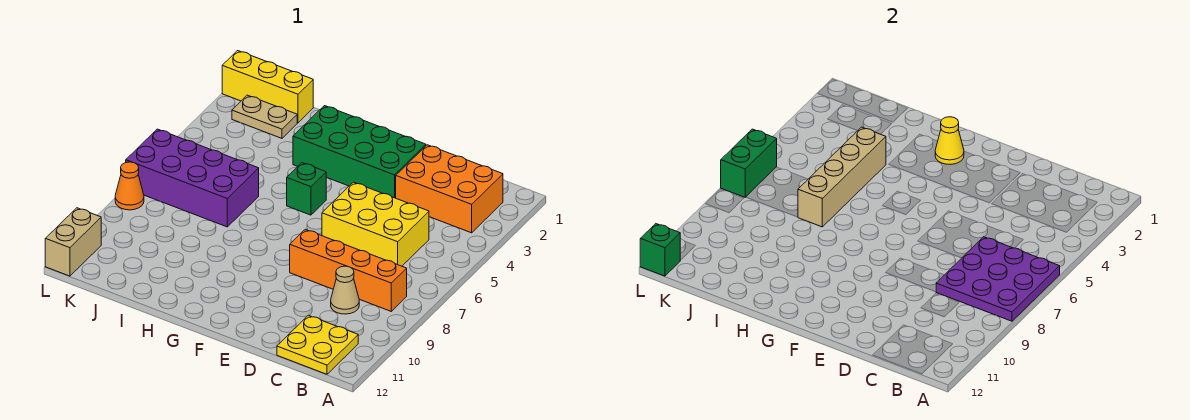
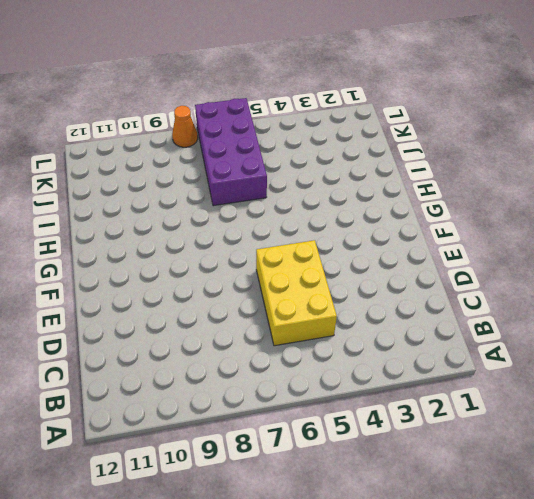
none -> orange brick B2:D3 level 1
none -> orange brick B8:E8 level 1
none -> yellow plate B11:C12 level 1

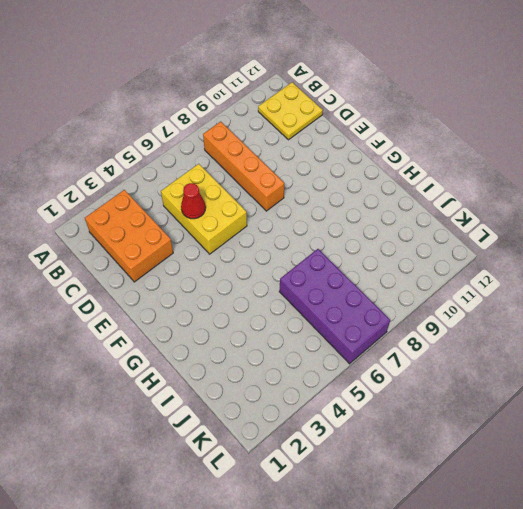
red cone D5 level 2 -> none
none -> tan cone C9 level 1
none -> green brick E2:H3 level 1
none -> green brick G5 level 1

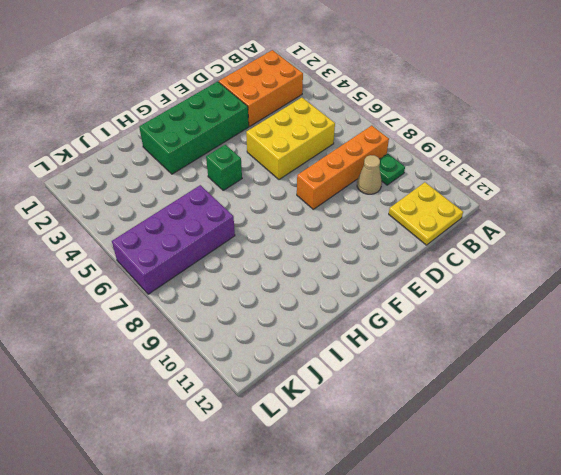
green plate B9 level 1 -> none
none -> yellow brick J1:L1 level 1
none -> tan plate J2:K2 level 1
none -> orange cone L8 level 1

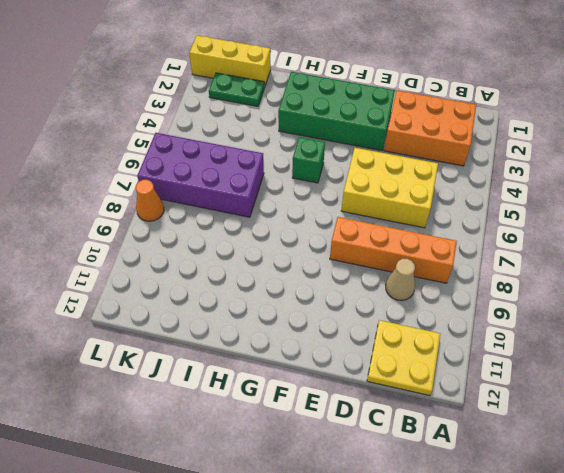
green plate J2:K2 level 1 -> tan plate J2:K2 level 1
none -> tan brick L11:L12 level 1
none -> purple plate A6:C8 level 2
none -> yellow cone G2 level 2

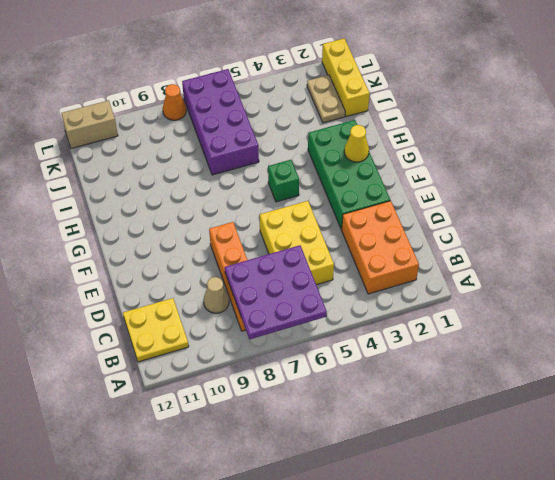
none -> tan brick I4:I7 level 2
none -> green brick L6:L7 level 2
none -> green brick L12 level 2

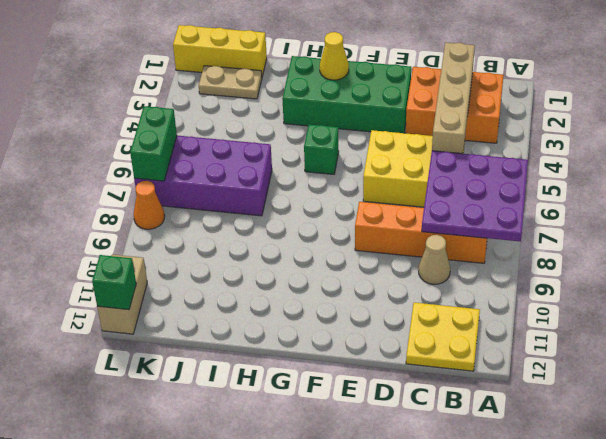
tan brick C2:C5 level 2 -> tan brick I4:I7 level 2

